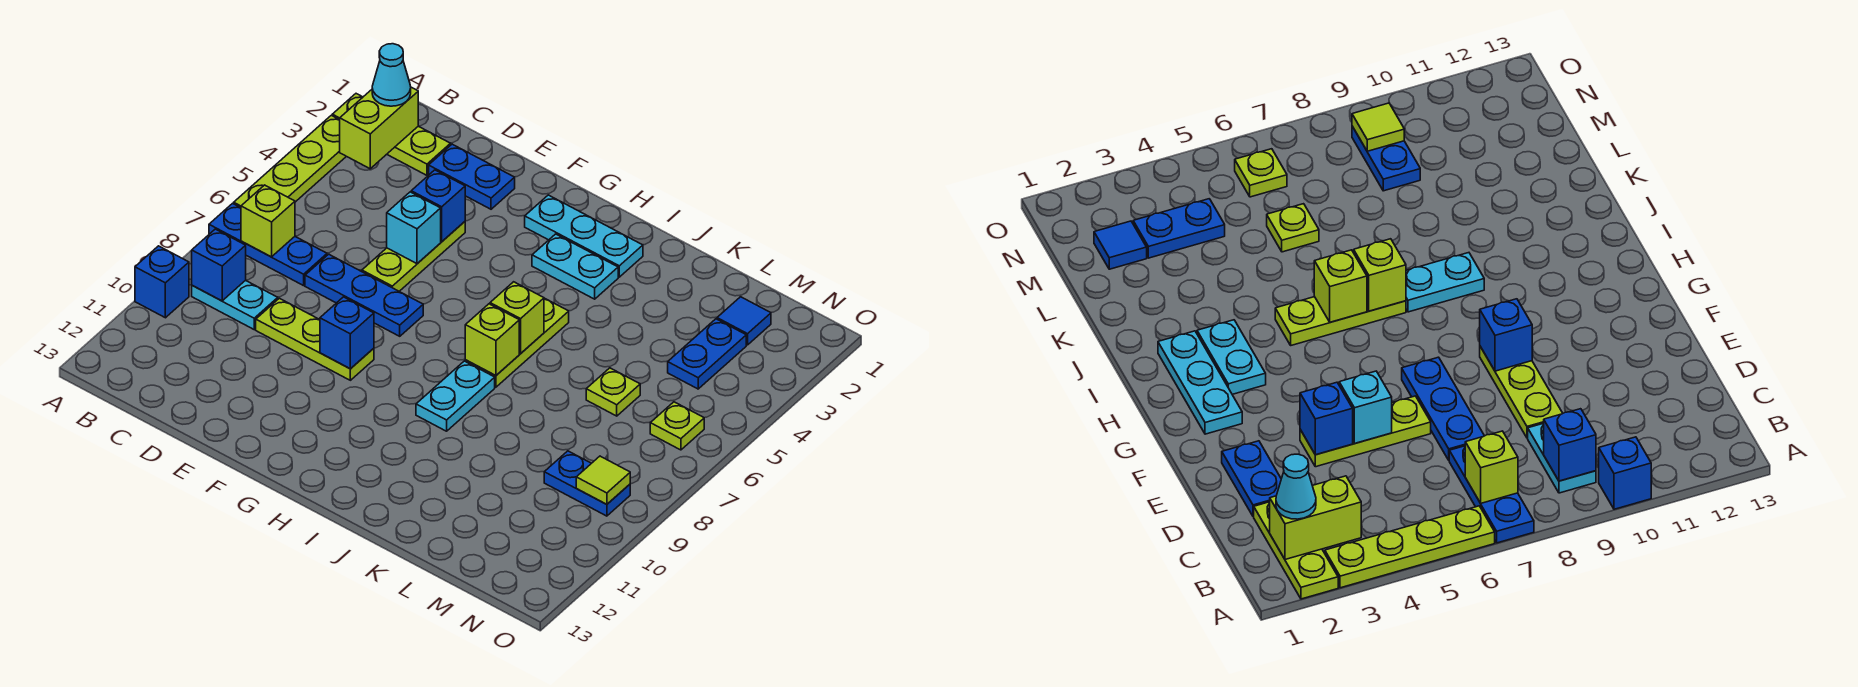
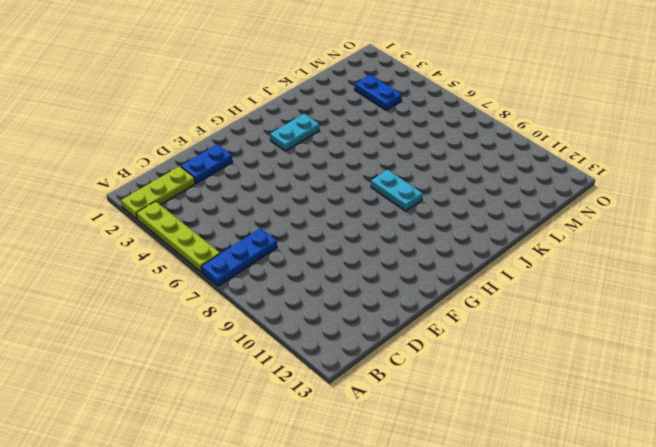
none -> blue brick A10 level 1
none -> cyan plate B9:C9 level 1
none -> blue plate D7:F7 level 1

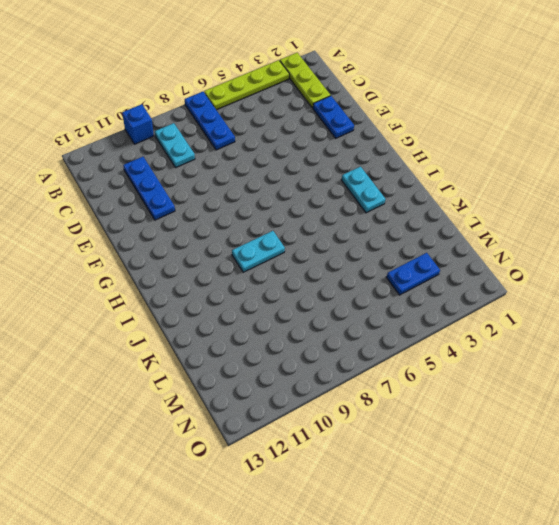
blue plate C11:E11 level 1 -> blue plate D7:F7 level 1
none -> lime plate D9:F9 level 1
none -> lime plate E4:E6 level 1
none -> cyan plate G2:I2 level 1

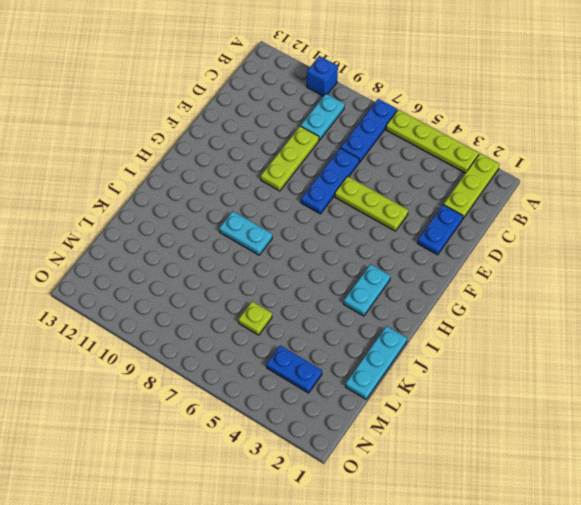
cyan plate J1:L1 level 1 -> cyan plate G2:I2 level 1
none -> lime plate I5:I7 level 1
none -> blue tile M2 level 1
none -> blue plate M9:N9 level 1

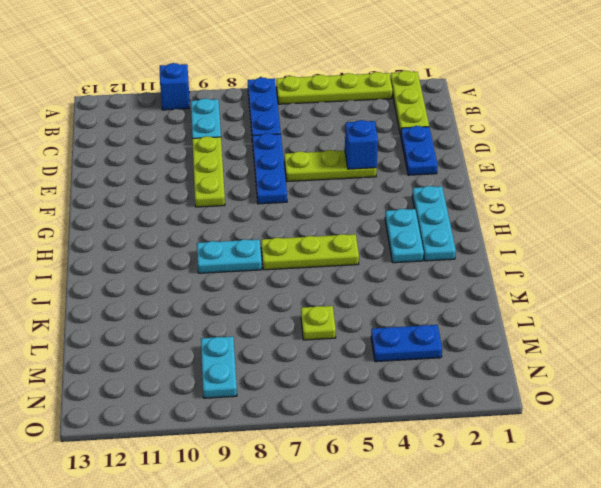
cyan plate M9:N9 level 1 -> blue plate M9:N9 level 1
none -> blue tile M2 level 1
none -> lime plate N6 level 1
none -> lime brick B2:B3 level 2

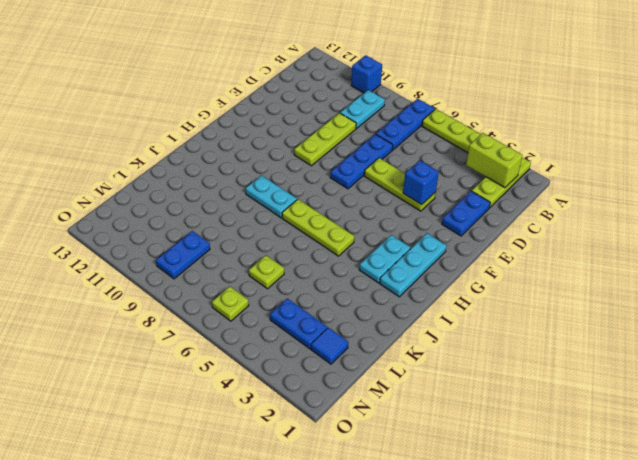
none -> lime brick B7 level 2
none -> blue brick B9 level 2
none -> cyan brick E5 level 2

